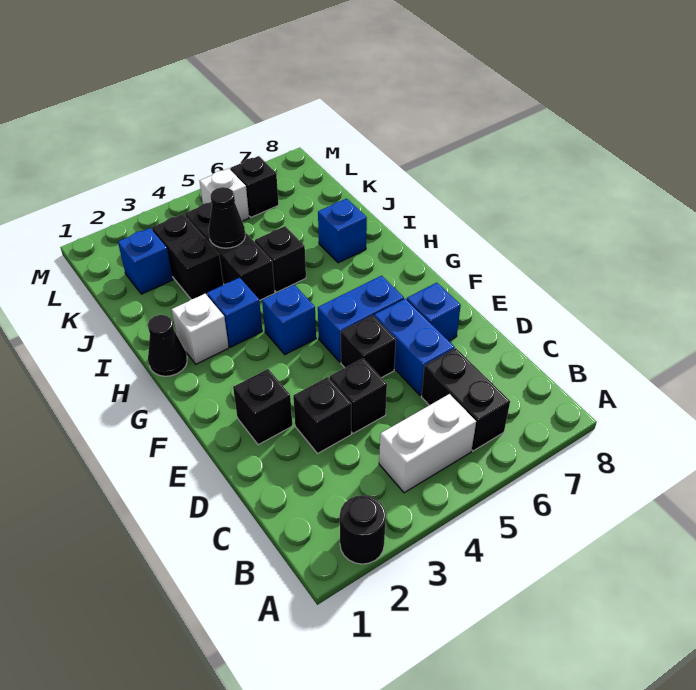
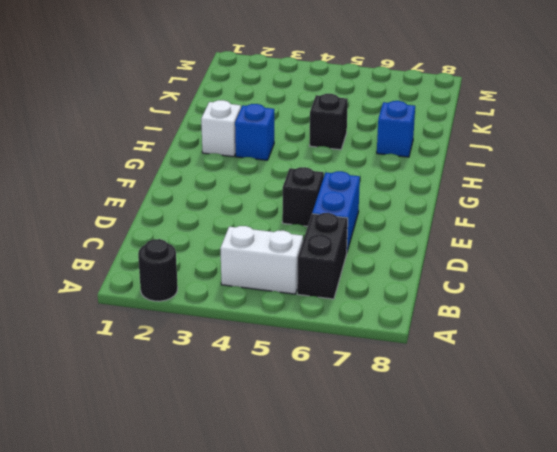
none -> black brick D3 level 1
none -> black brick D4 level 1
none -> black brick E2 level 1

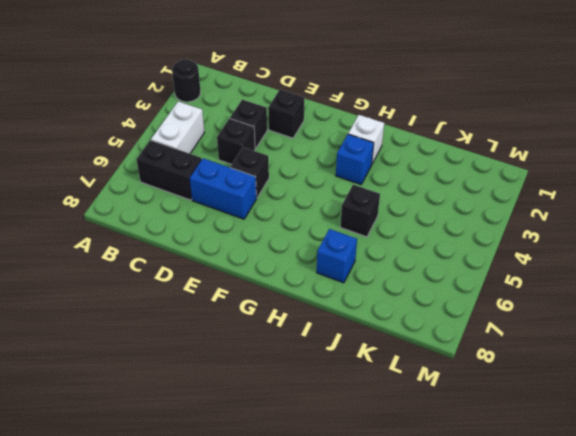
none -> blue brick E7 level 1
none -> blue brick F5:F6 level 1
none -> blue brick G4 level 1

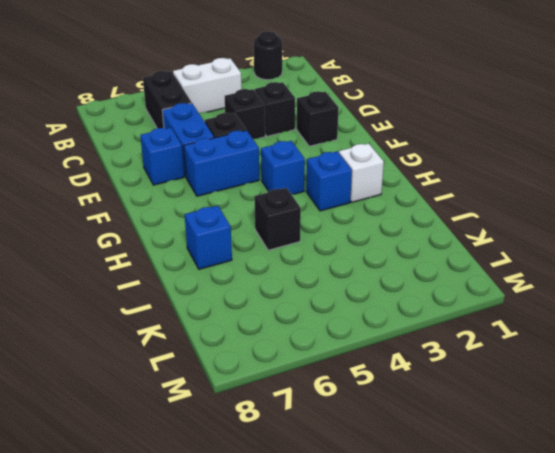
none -> black cone H1 level 1
none -> black brick I4:K4 level 1
none -> black brick J3:K3 level 1

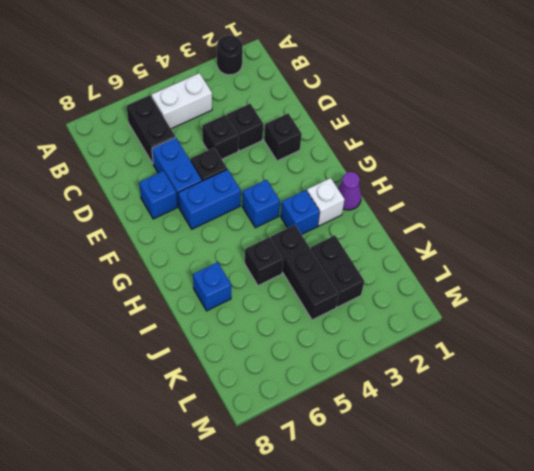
purple cone H1 level 1 -> black cone H1 level 1
none -> blue brick K2 level 1
none -> white brick L5 level 1
none -> black brick L6 level 1

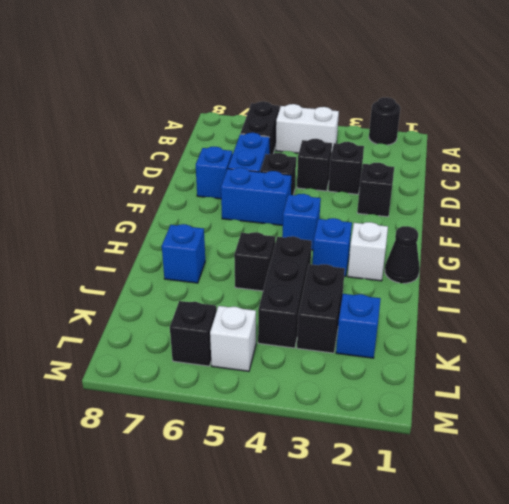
none -> black cone J4 level 2

